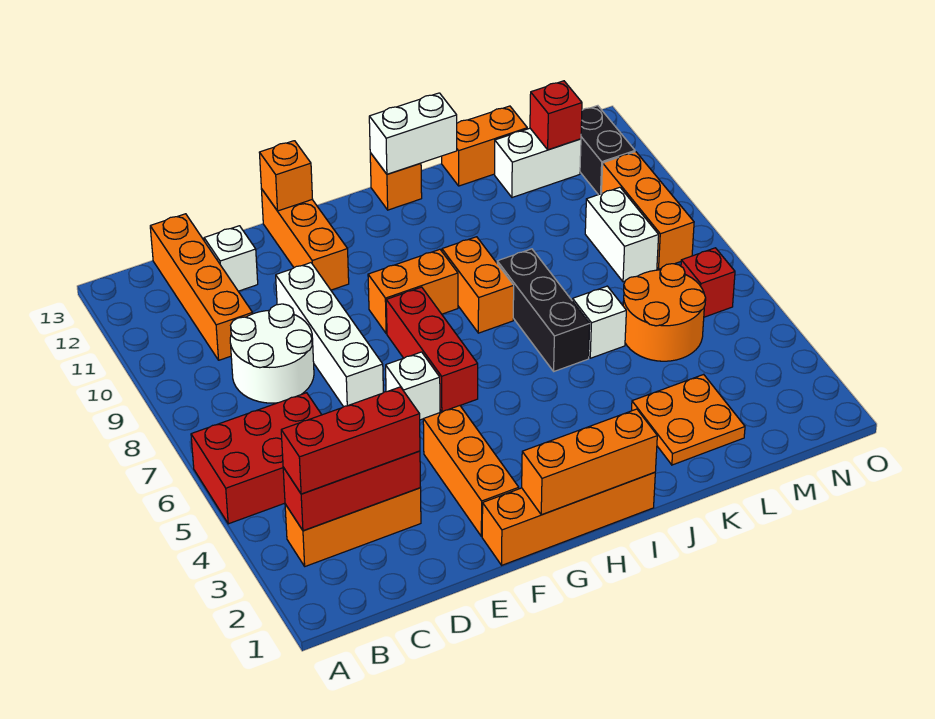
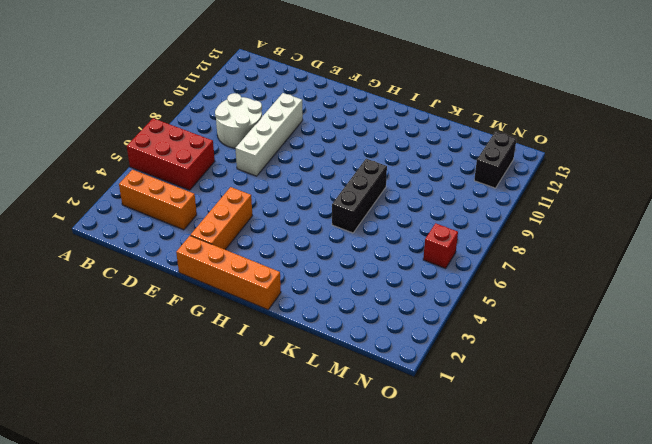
none -> orange brick C10:C13 level 1
none -> white brick D12 level 1
none -> white brick F6 level 1
none -> orange brick F11:F13 level 1

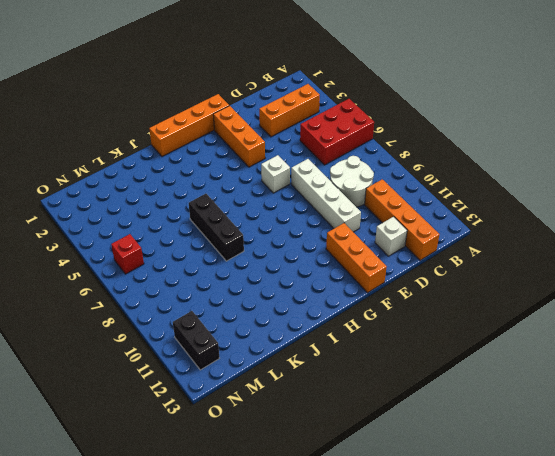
none -> red brick G6:G8 level 1
none -> orange brick G9:H9 level 1
none -> orange brick I8:I9 level 1
none -> orange brick I13 level 1

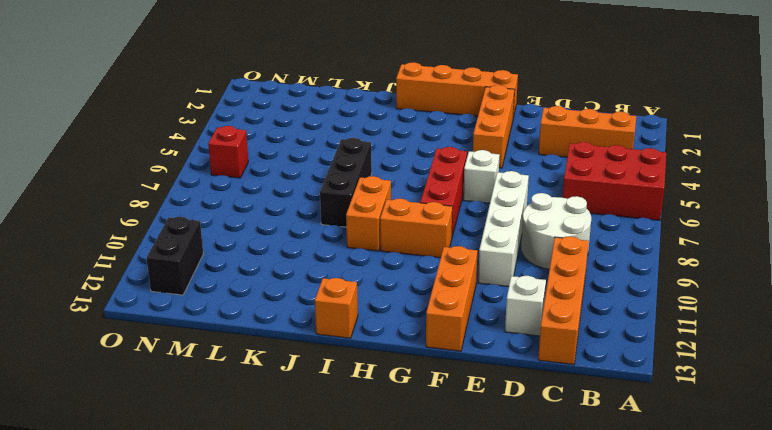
none -> orange plate K2:L3 level 1
none -> white brick K6 level 1
none -> orange brick K13:L13 level 1
none -> orange round brick L5:M6 level 1

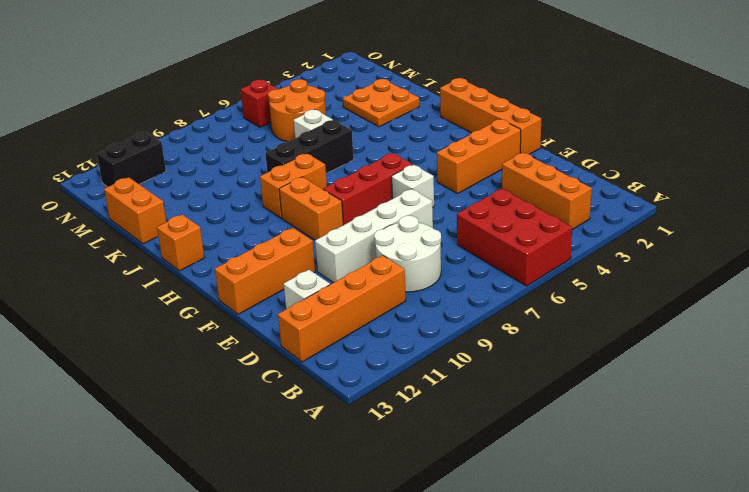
none -> white brick L12:M12 level 1
none -> white brick M8:M9 level 1
none -> orange brick N8:N10 level 1
none -> red brick B3:D3 level 2

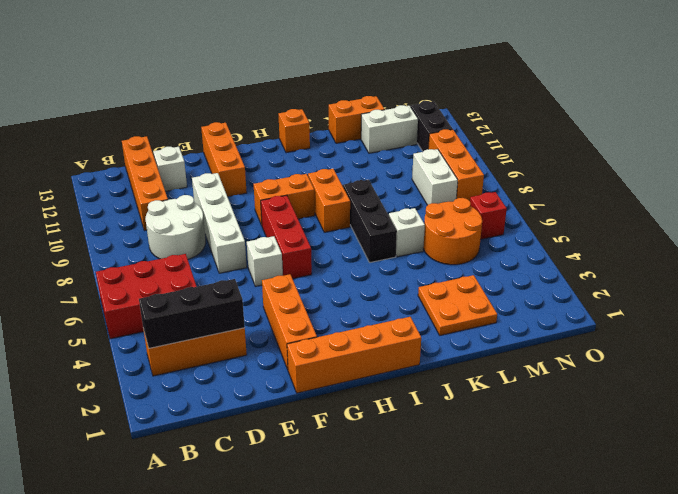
black brick B3:D3 level 2 -> red brick B3:D3 level 2
none -> orange brick F13 level 2
none -> orange brick G1:I1 level 2
none -> white brick I13:J13 level 2
none -> red brick M12 level 2

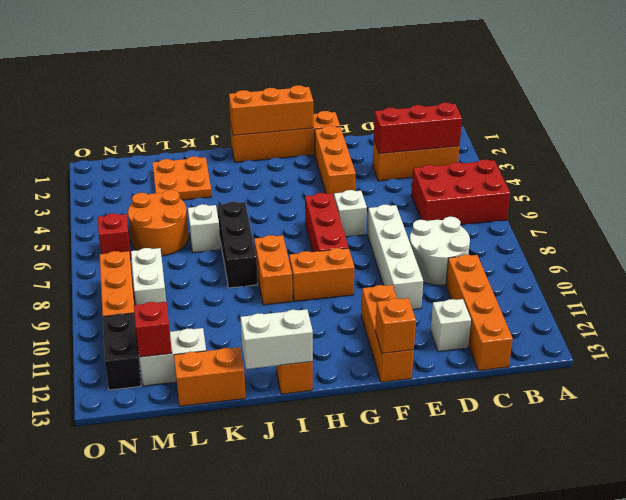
none -> red brick B3:D3 level 3

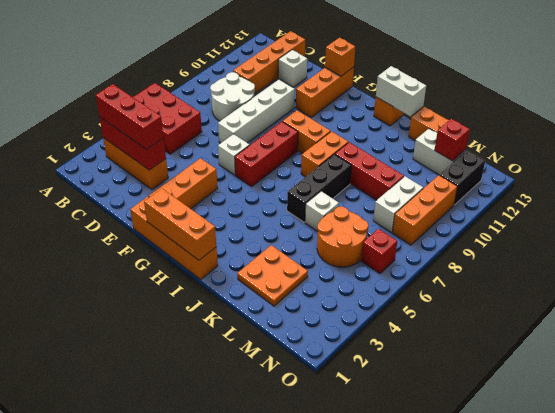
red brick J9:L9 level 1 -> none

